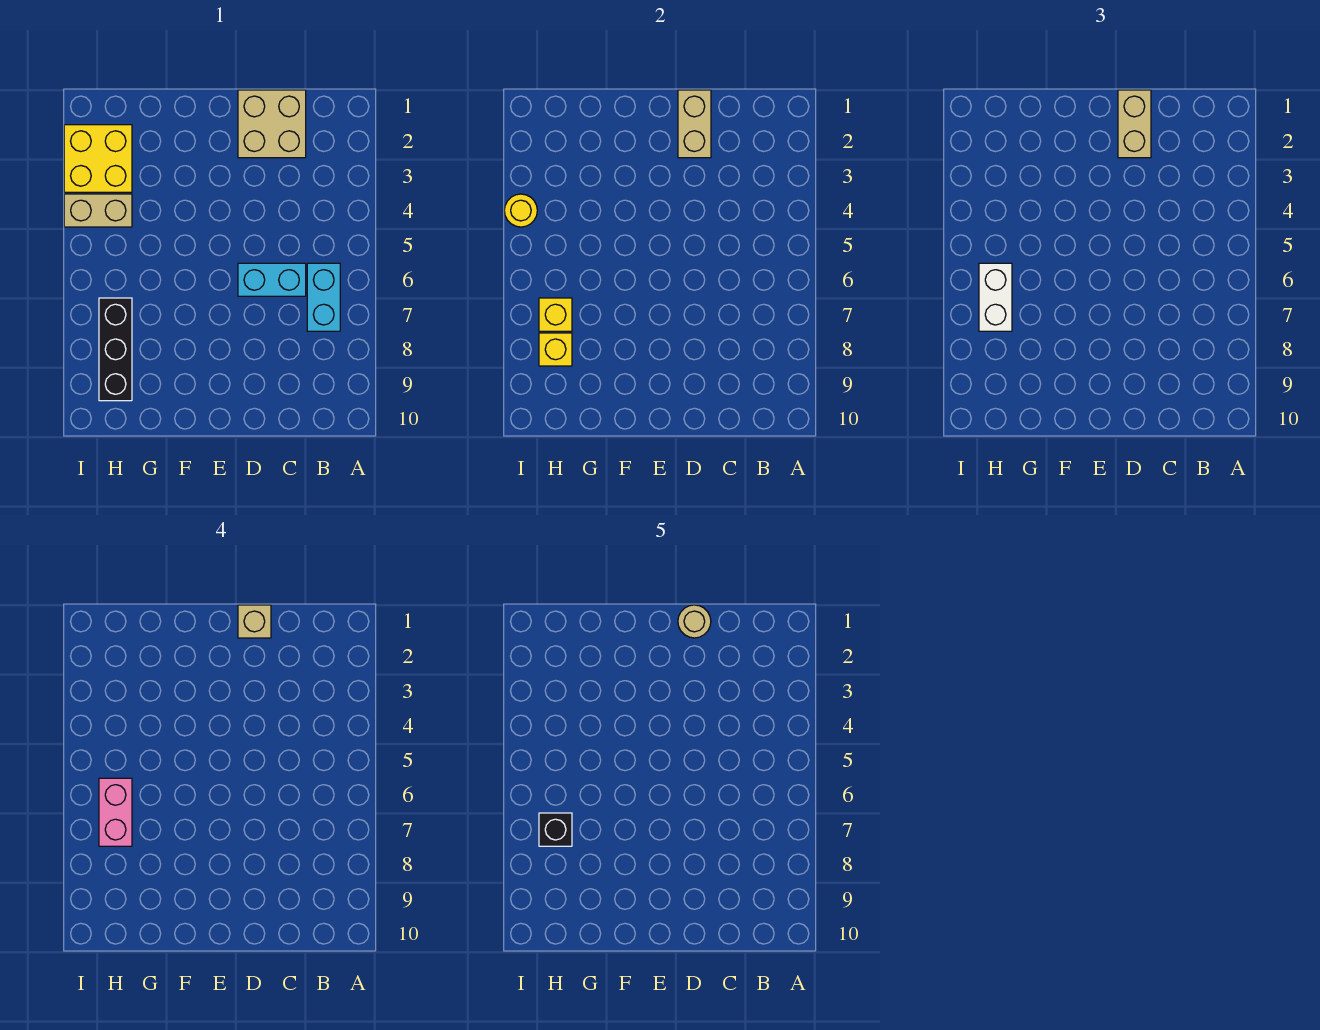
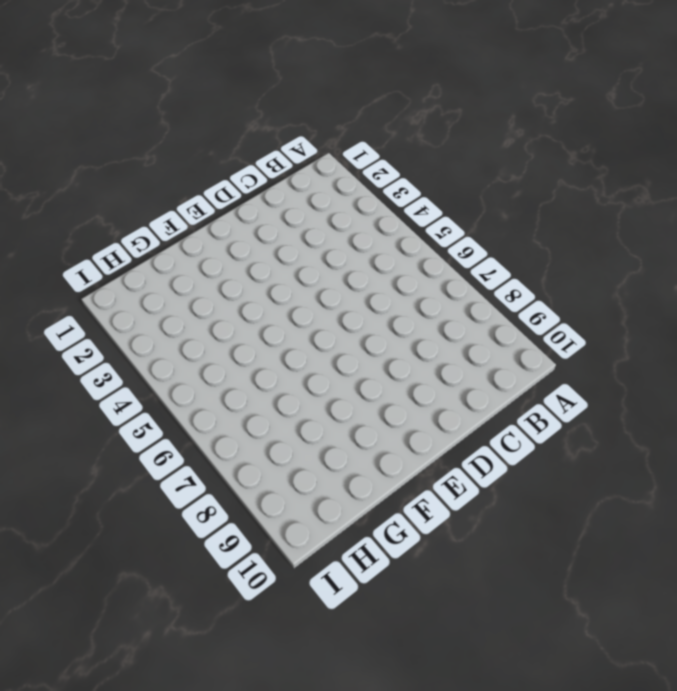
none -> cyan brick B6:B7 level 1
none -> tan brick C1:D2 level 1
none -> cyan brick C6:D6 level 1

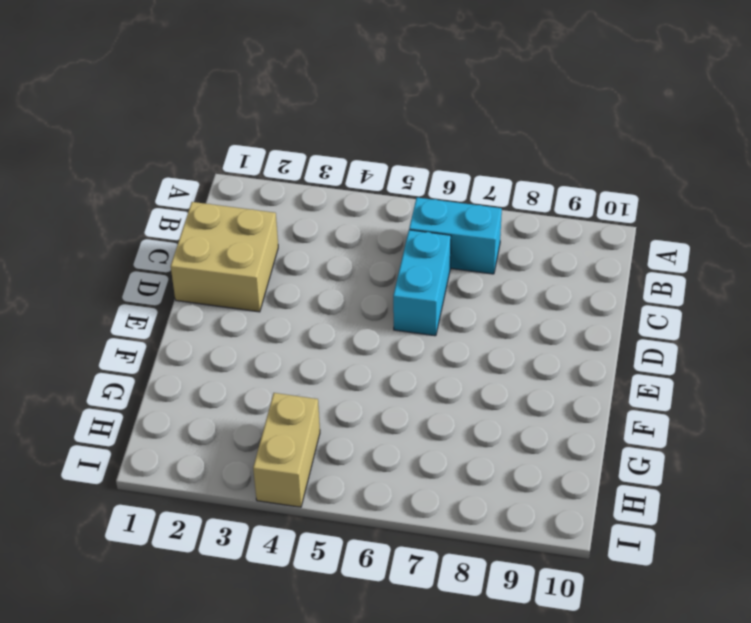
none -> yellow brick H2:I3 level 1
none -> black brick H7:H9 level 1
none -> tan brick D1:D2 level 2

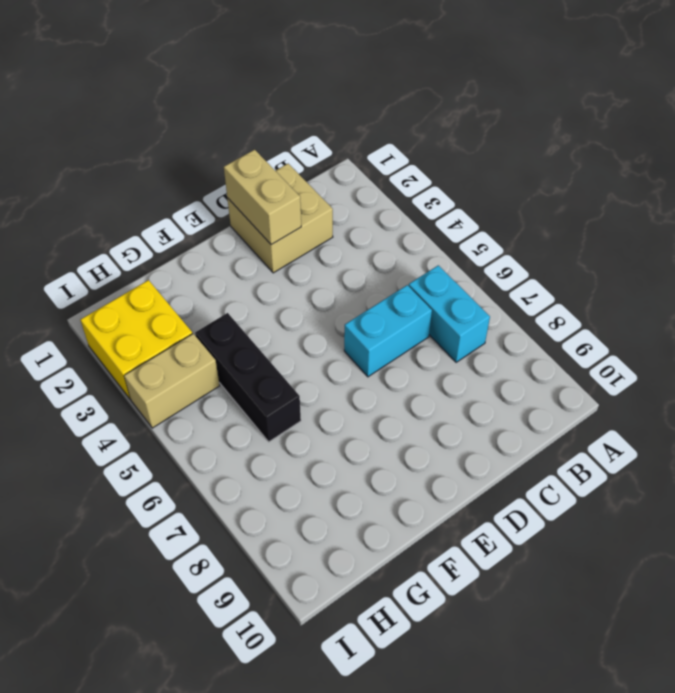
black brick G4:G6 level 1 -> black brick H7:H9 level 1
none -> yellow brick H7 level 2
none -> yellow brick H8 level 2
none -> yellow round brick I4 level 2

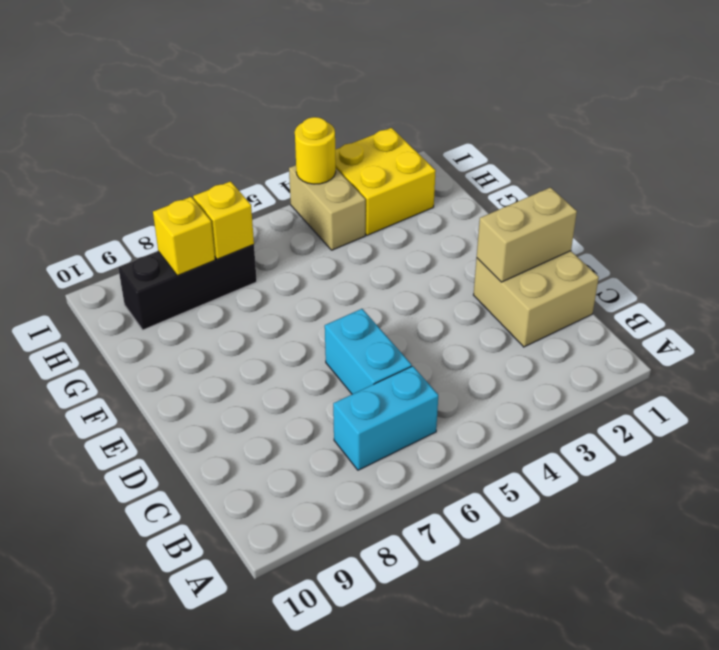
none -> tan brick D1:D2 level 3
none -> white brick H6:H7 level 3
none -> tan brick D1 level 4

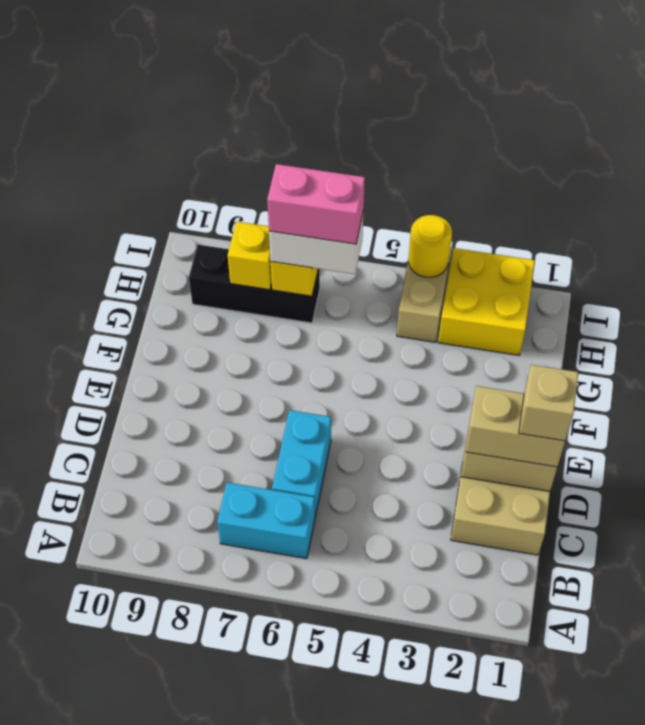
none -> tan round brick D1 level 5
none -> black brick H7 level 5

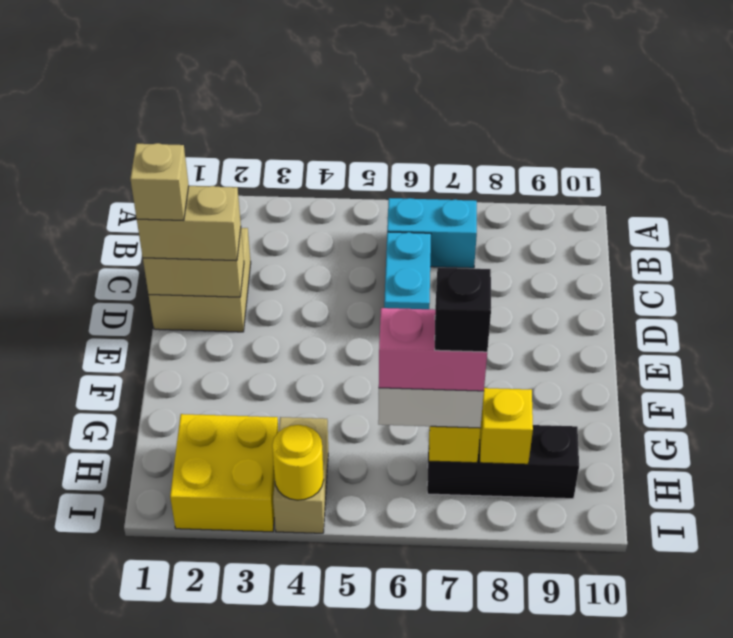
none -> tan round brick D1 level 5

